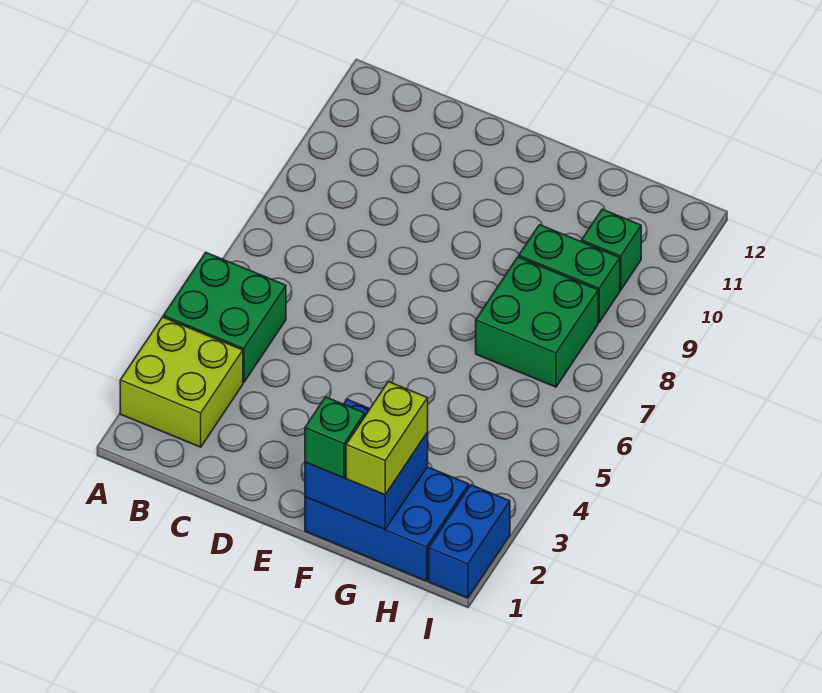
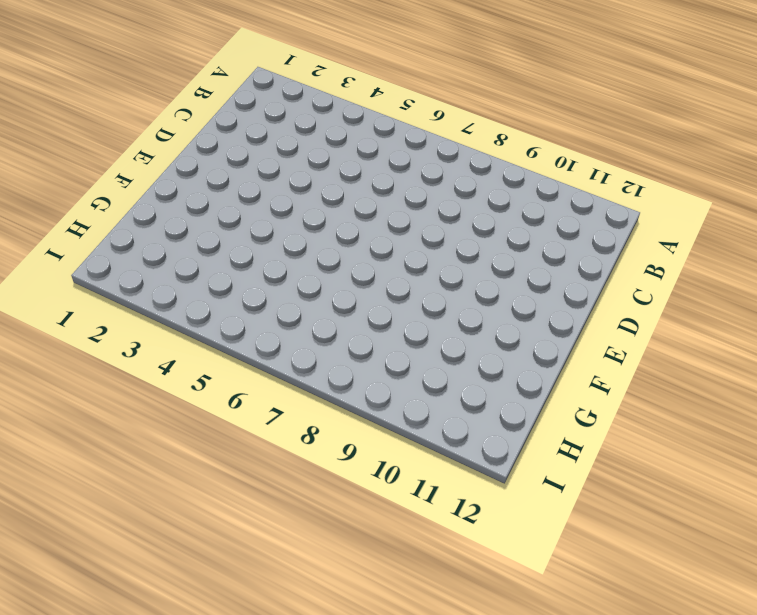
none -> lime brick A2:B3 level 1
none -> green brick A4:B5 level 1

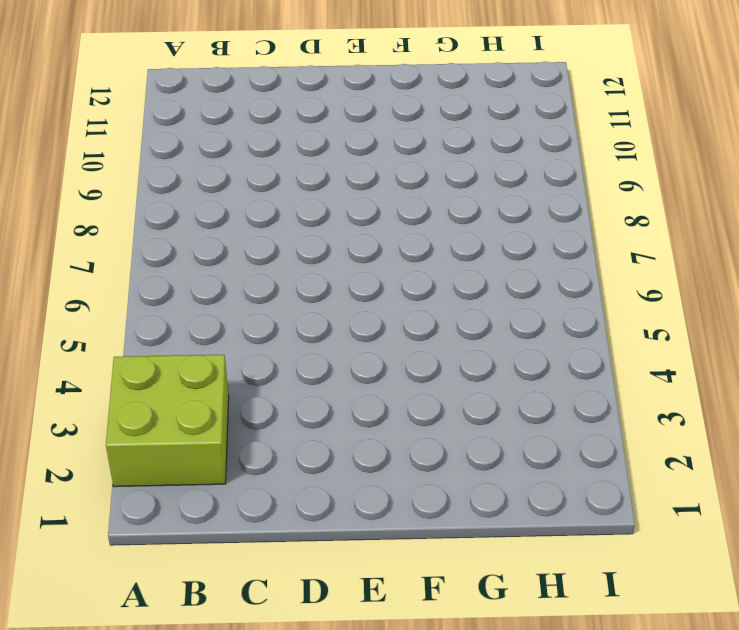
none -> green brick A4:B5 level 1
none -> blue brick F1:H2 level 1

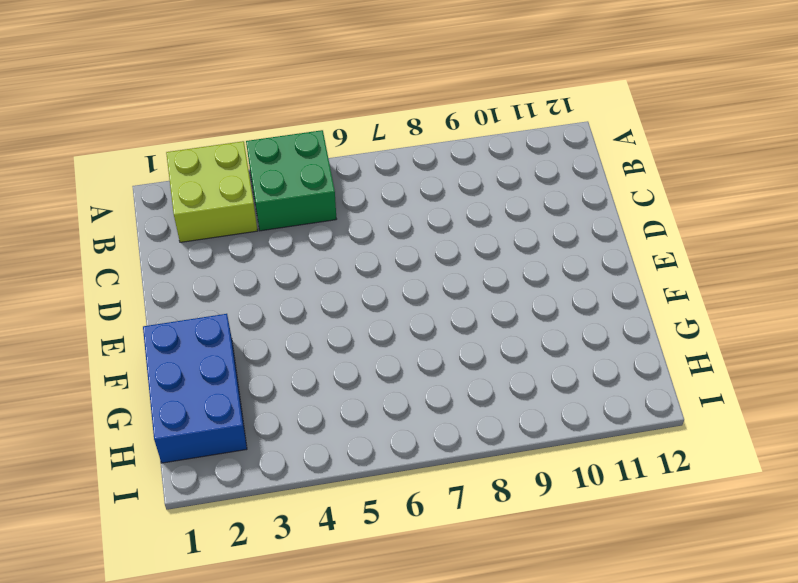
none -> green brick G7:H8 level 1
none -> green brick G9:H9 level 1

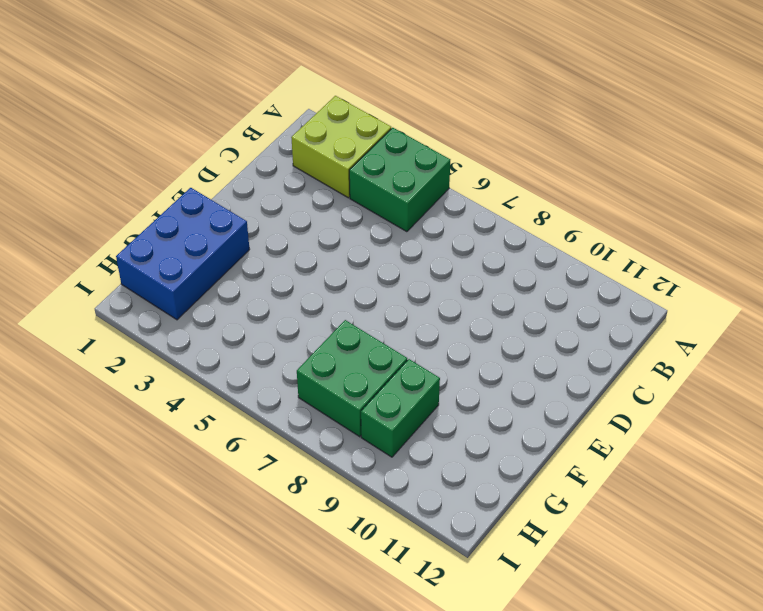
none -> green brick H10 level 1
none -> blue brick I1:I2 level 1

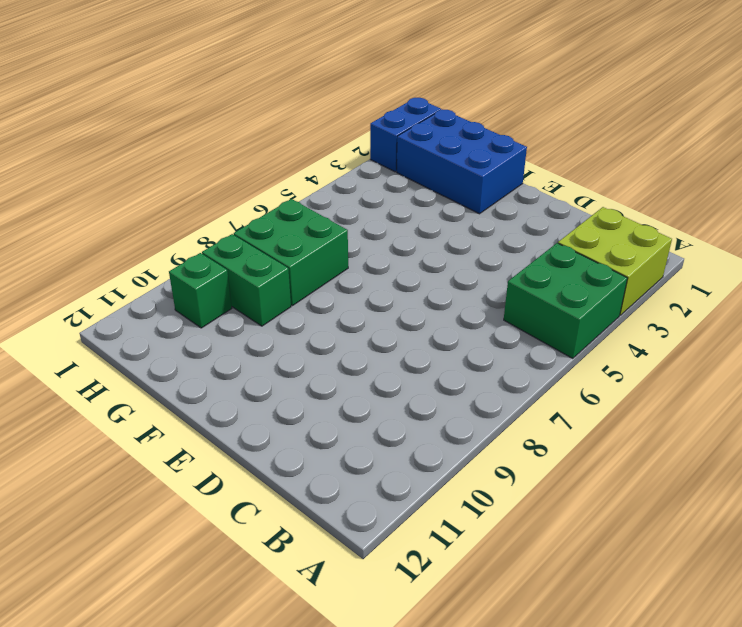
none -> blue brick F1:G2 level 2
none -> green brick F1 level 3

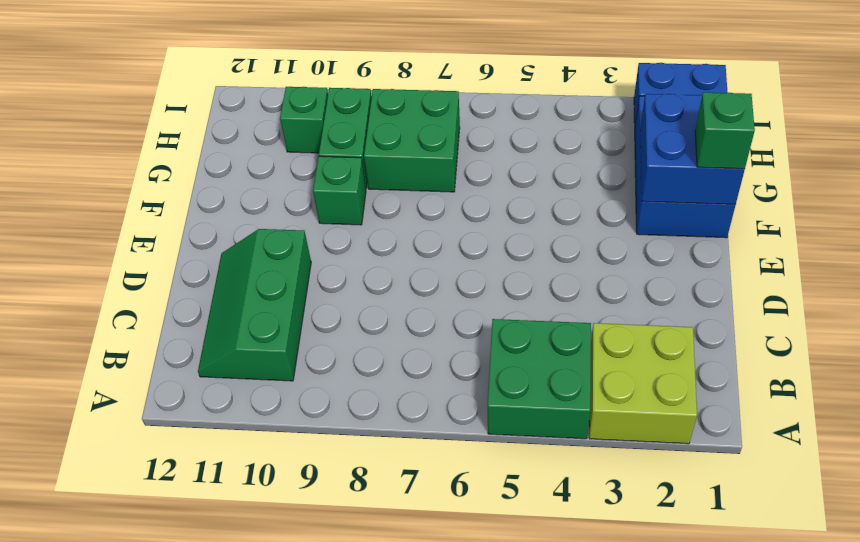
green slope B10:D11 level 1 top 10 -> none
green brick F9 level 1 -> none
none -> lime brick G1:G2 level 3

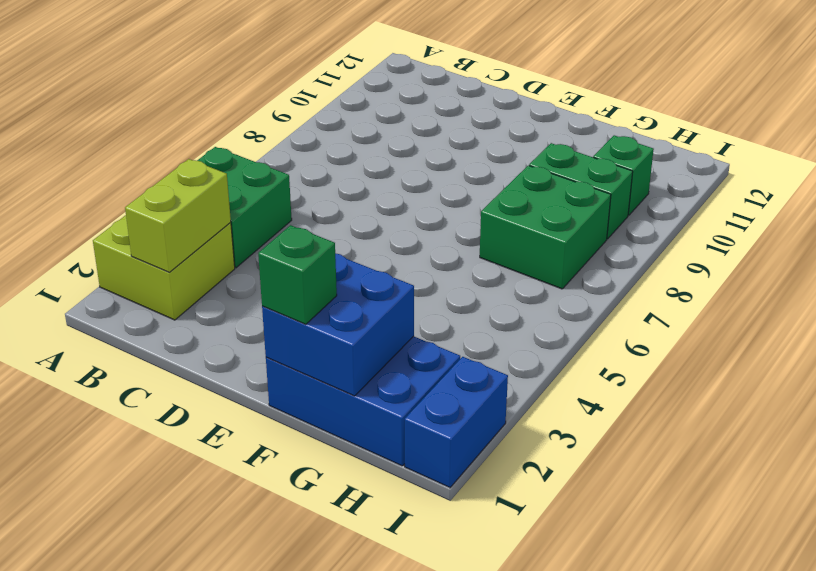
lime brick B2:B3 level 2 -> lime brick G1:G2 level 3

